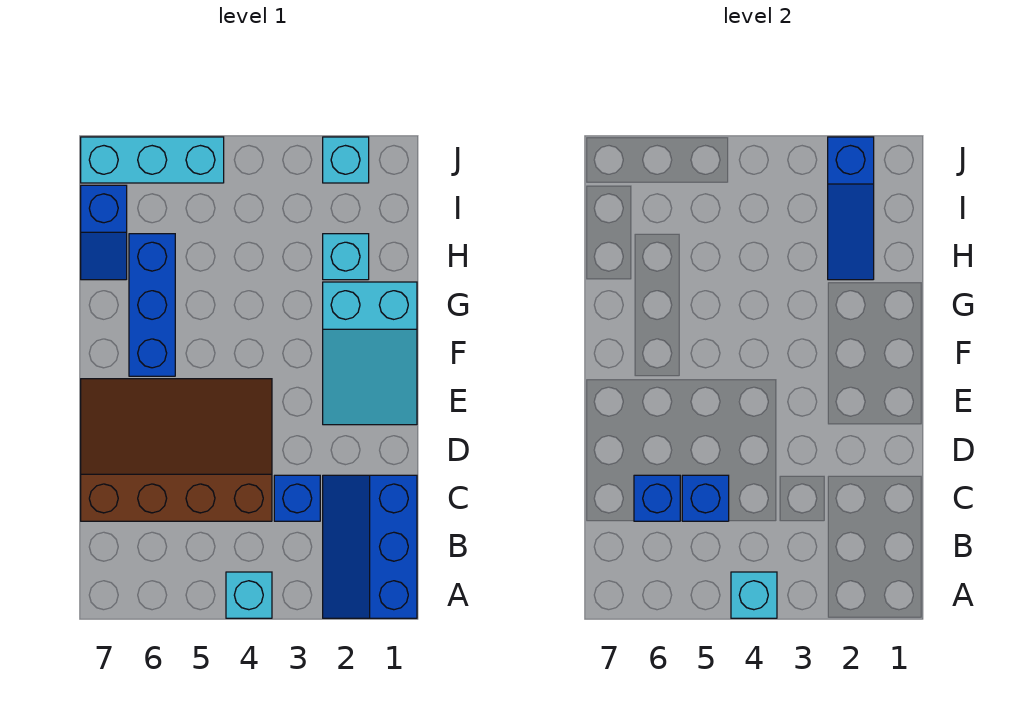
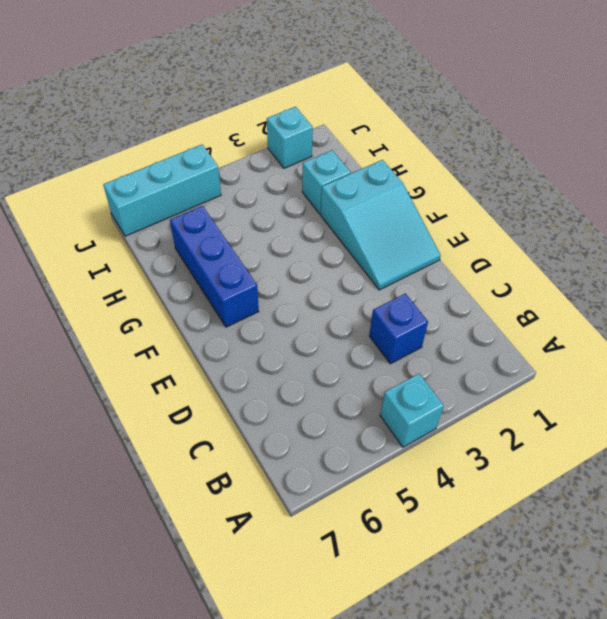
none -> blue slope A1:C2 level 1 top 1
none -> brown slope C4:E7 level 1 top C
none -> blue slope H7:I7 level 1 top I

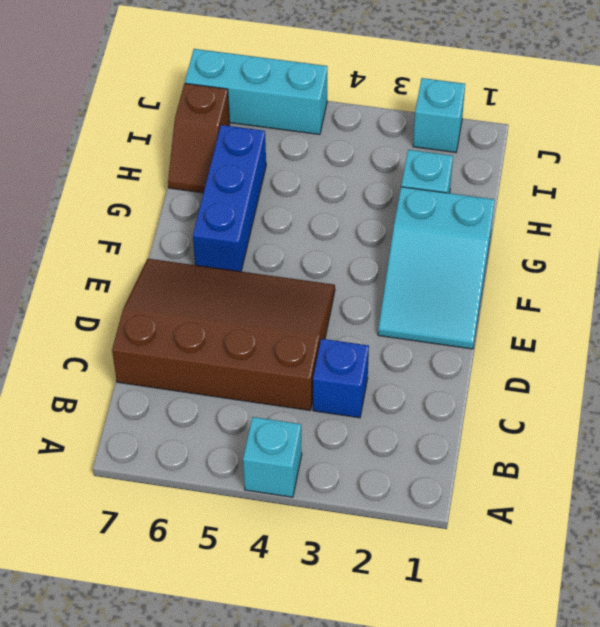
brown slope H7:I7 level 1 top I -> blue slope H7:I7 level 1 top I
none -> blue slope A1:C2 level 1 top 1
none -> cyan brick A4 level 2
none -> blue brick C5 level 2

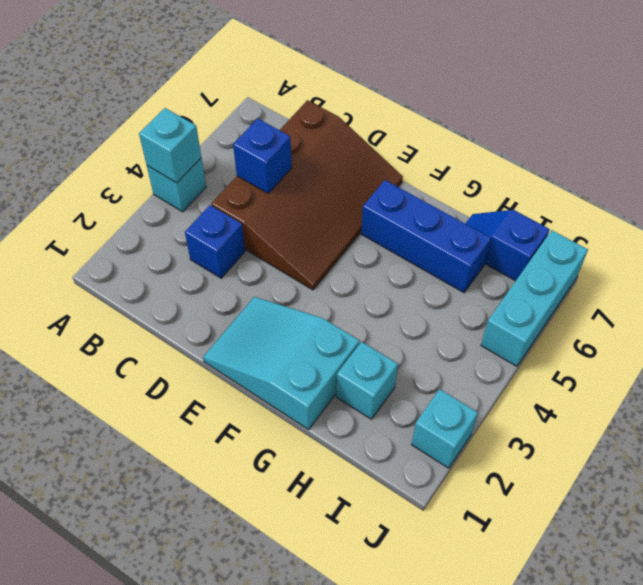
none -> blue slope A1:C2 level 1 top 1
none -> blue brick C6 level 2
none -> blue slope H2:J2 level 2 top J

